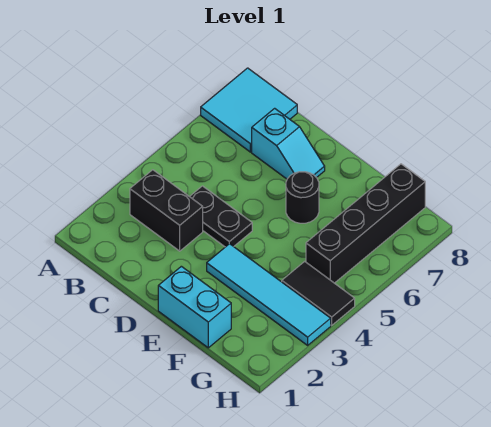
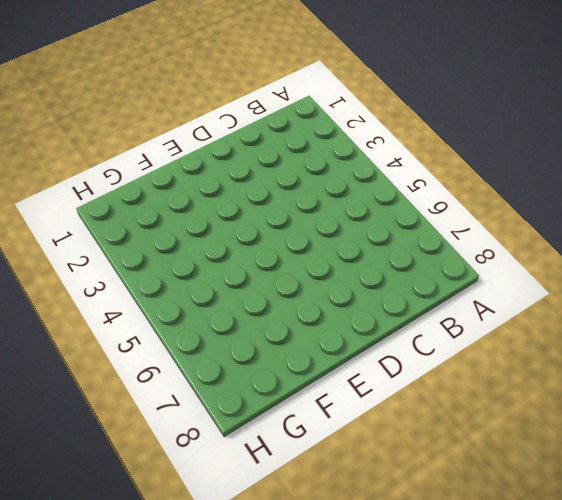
none -> cyan tile A7:B8 level 1
none -> black brick B3:C3 level 1

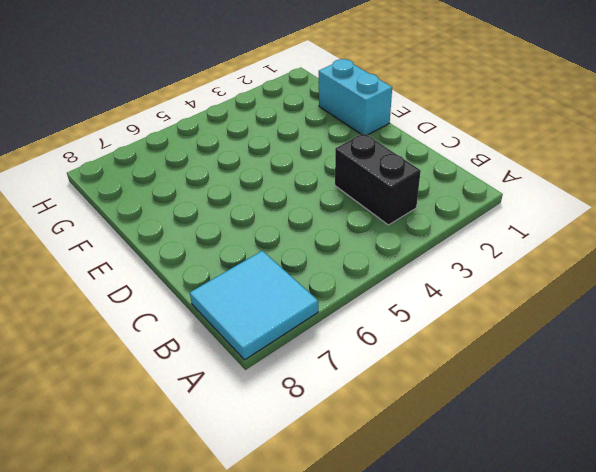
none -> black plate C4:D4 level 1
none -> cyan slope C7:D7 level 1 top C

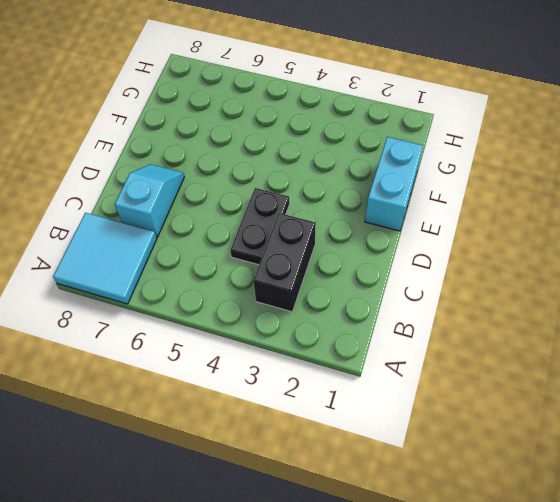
none -> cyan tile E3:H3 level 1
none -> black round brick E6 level 1

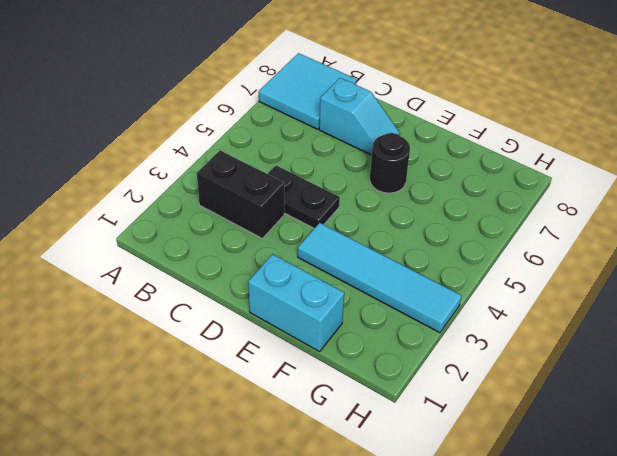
none -> black tile G4:H4 level 1
none -> black brick G5:G8 level 1

